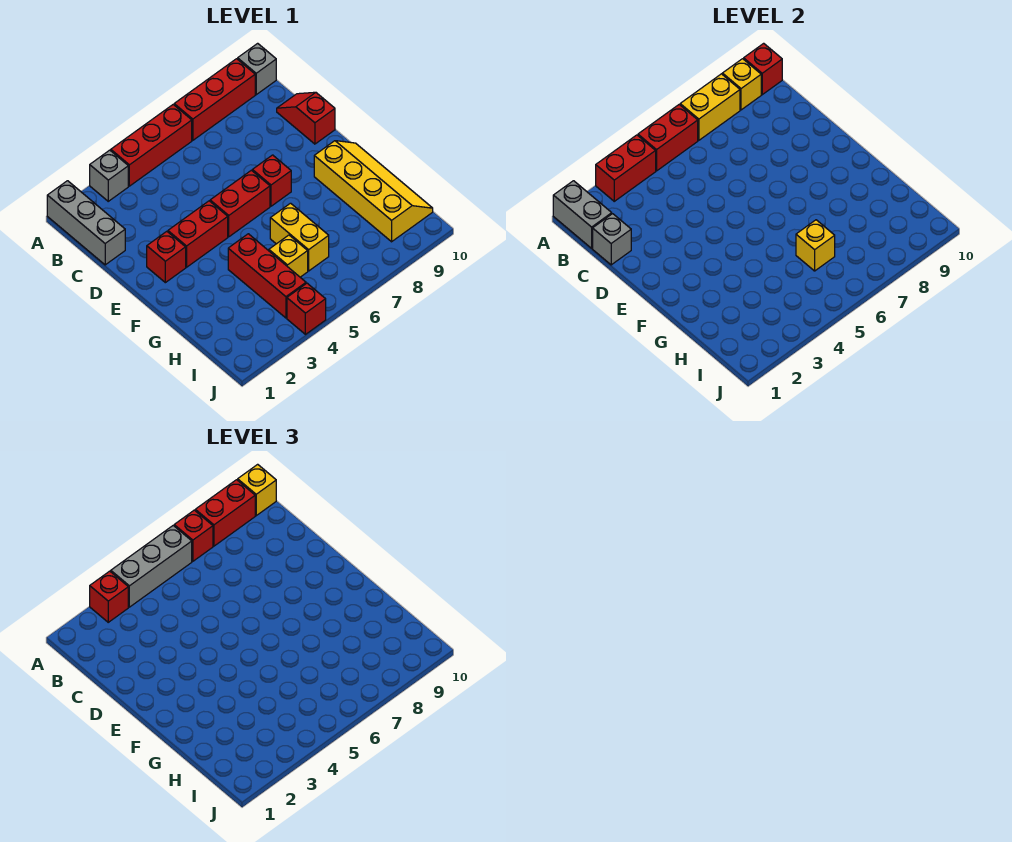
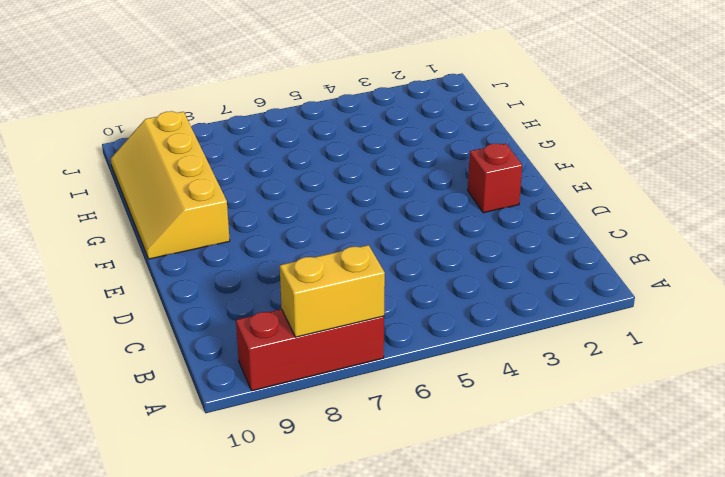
none -> grey brick A1:C1 level 1
none -> grey brick A3 level 1
none -> red brick A4:A6 level 1

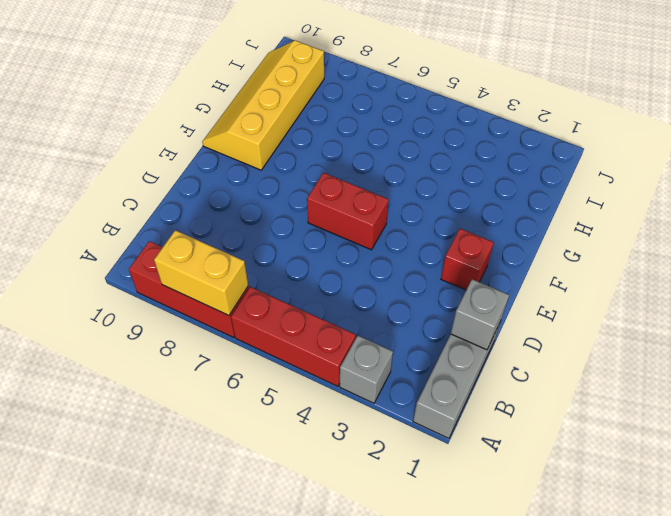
none -> grey brick A10 level 1
none -> red slope C10:D10 level 1 top D
none -> red brick E3:E4 level 1

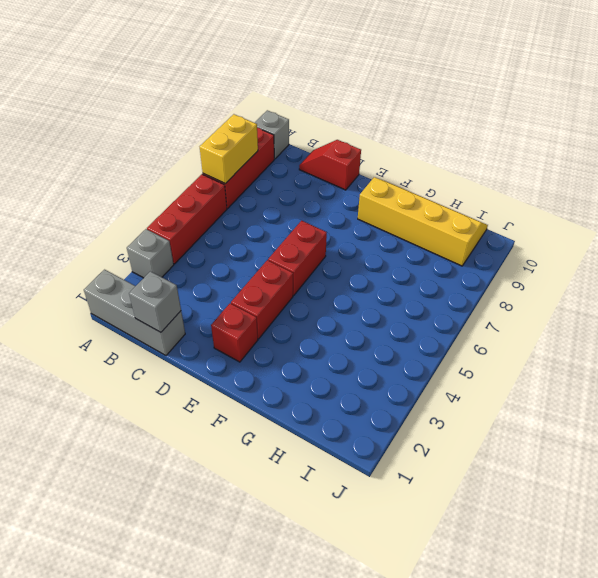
none -> red brick E7 level 1
none -> red brick G4:I4 level 1
none -> yellow brick G6:H6 level 1

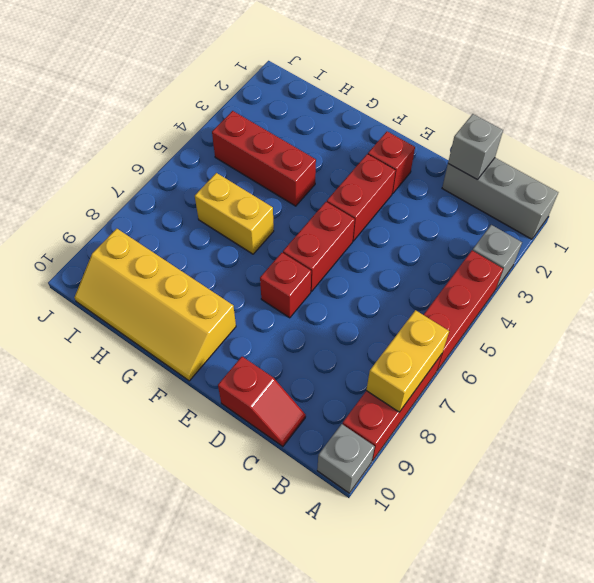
none -> yellow brick H5 level 1
none -> red brick J4 level 1
none -> grey brick A1:B1 level 2

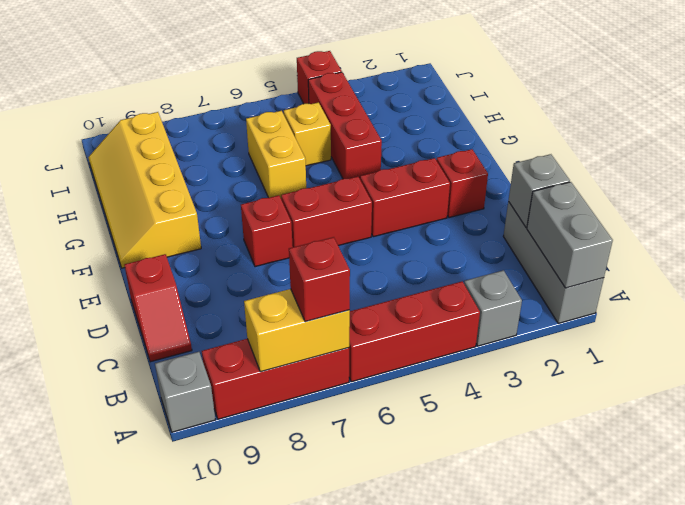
none -> red brick A3:A4 level 2
none -> red brick A5:A6 level 2
none -> yellow brick A9 level 2

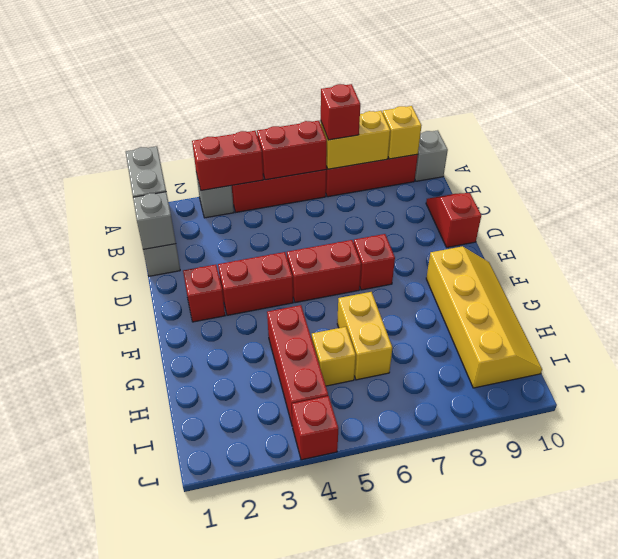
none -> red brick A10 level 2
none -> yellow brick H6 level 2
none -> red brick A3 level 3

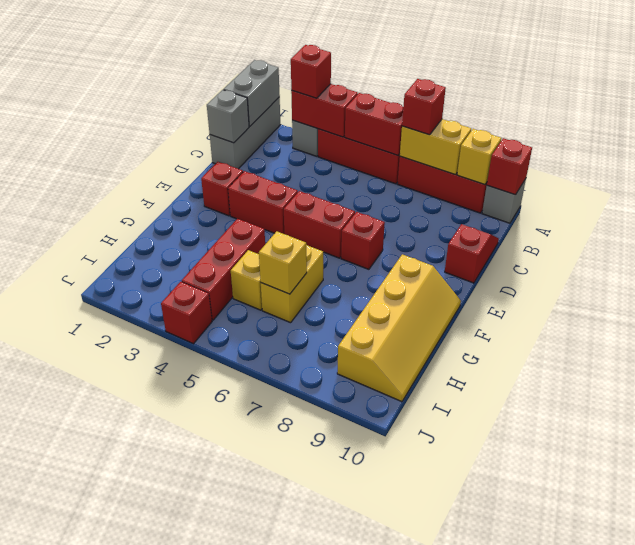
none -> grey brick A4:A6 level 3
none -> red brick A8:A9 level 3
none -> yellow brick A10 level 3

